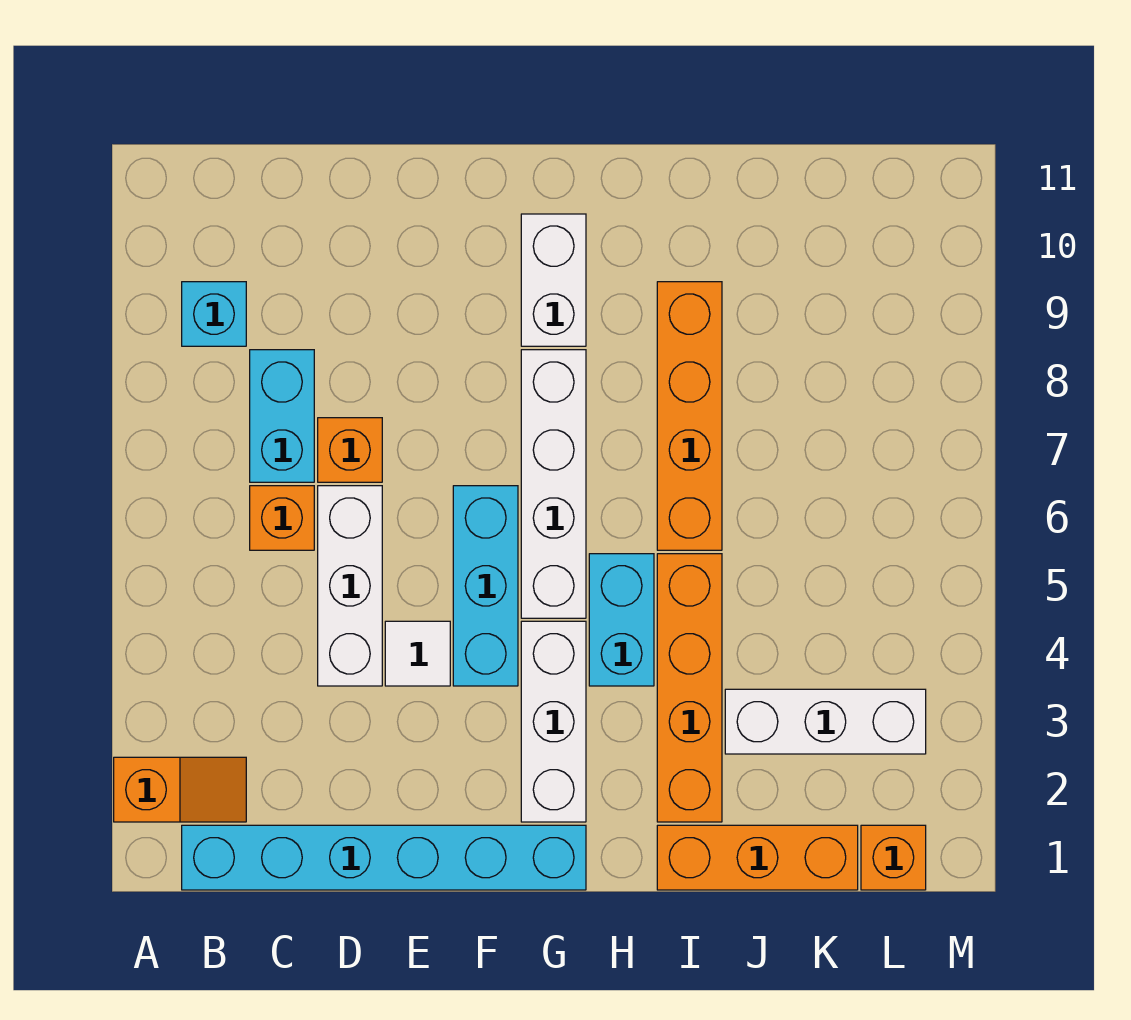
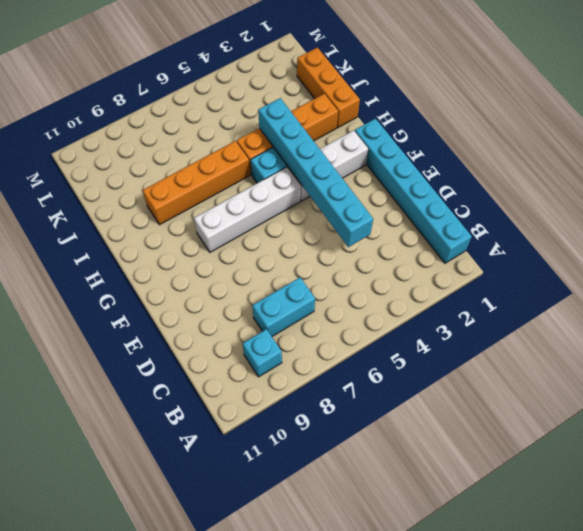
cyan brick D4:I4 level 2 -> none
none -> orange slope A2:B2 level 1 top A
none -> orange brick C6 level 1
none -> white brick D4:D6 level 1

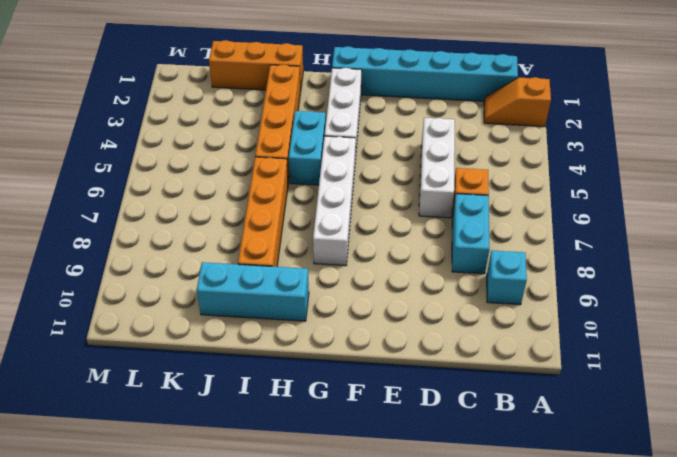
cyan brick H10:J10 level 1 -> cyan brick F4:F6 level 1
none -> orange brick D7 level 1
none -> white tile E4 level 1
none -> white brick G9:G10 level 1

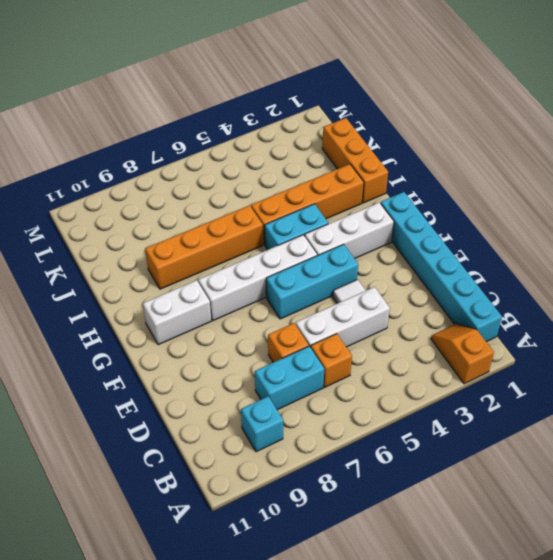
none -> white brick J3:L3 level 1
none -> orange brick L1 level 1

